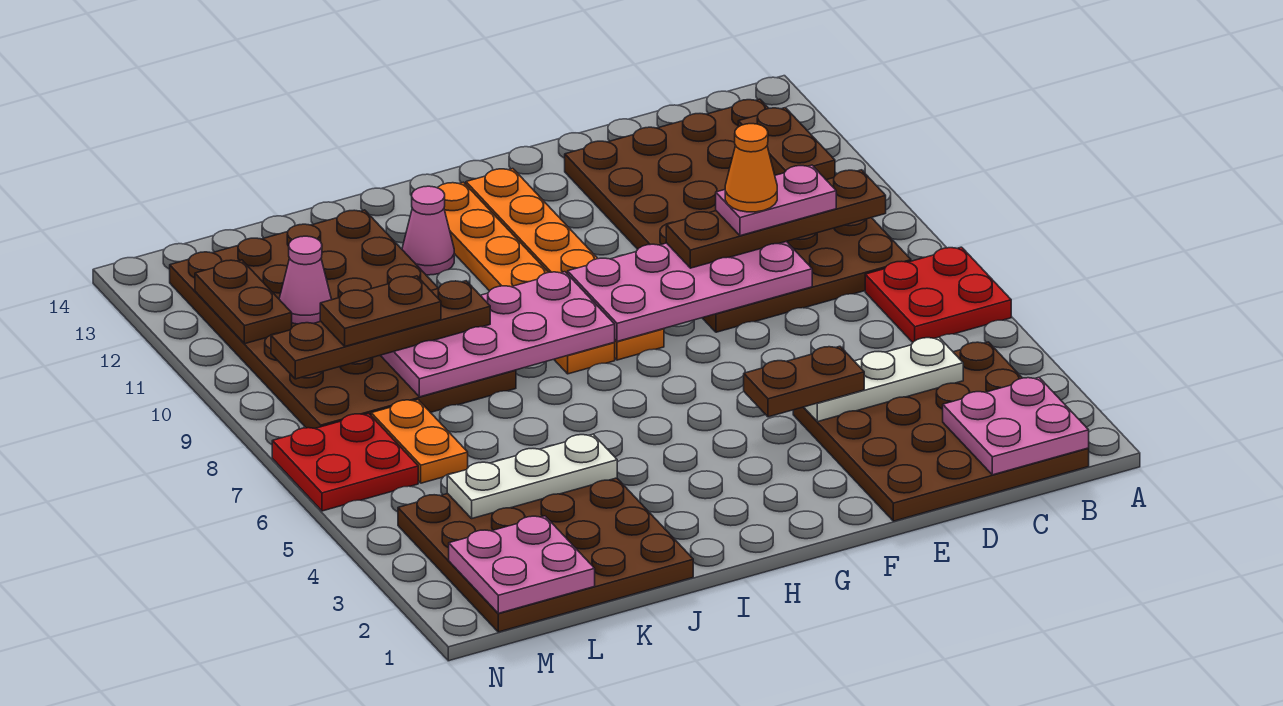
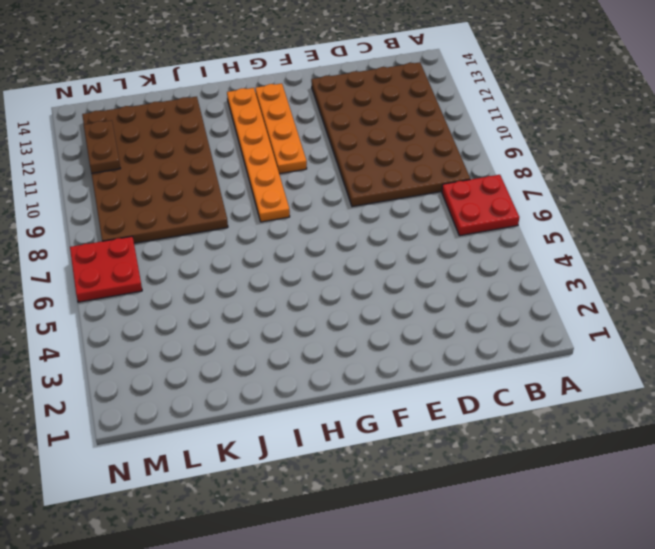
orange plate G10:G13 level 1 -> orange plate G8:G13 level 1
none -> brown plate B1:E4 level 1
none -> pink cone I12 level 1
none -> brown plate J1:M4 level 1

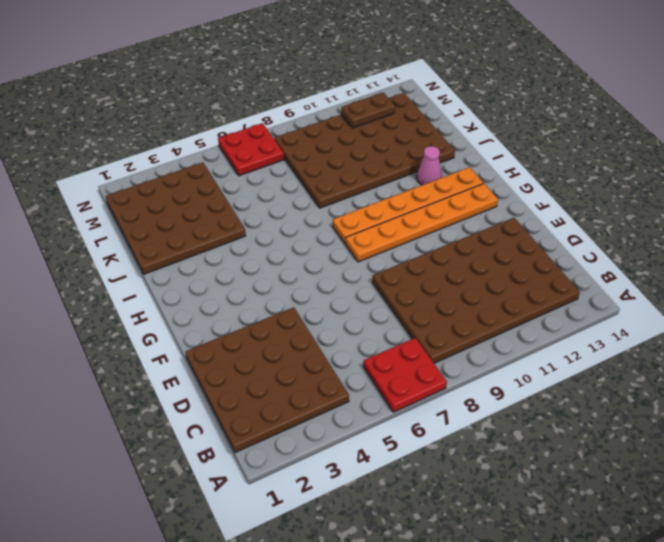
none -> orange plate L6:L7 level 1
none -> pink plate B1:C2 level 2
none -> brown plate B11:B12 level 2

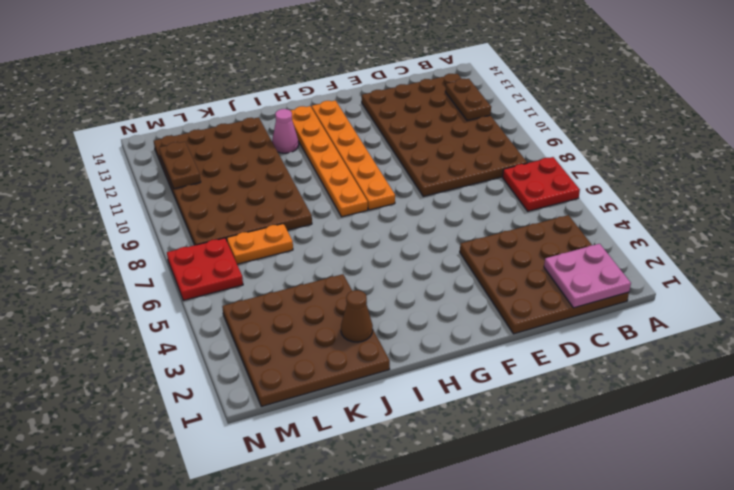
brown cone J2 level 2 -> none
orange plate K7:L7 level 1 -> orange plate L6:L7 level 1
none -> white plate C4:E4 level 2
none -> pink plate D8:G9 level 2
none -> pink plate H8:K9 level 2

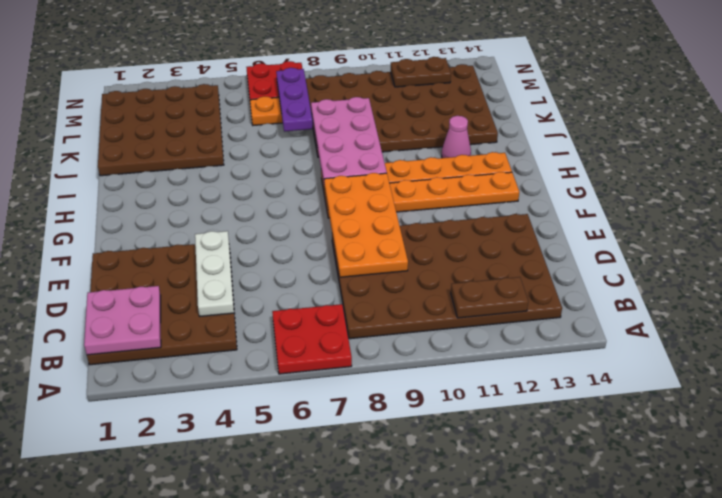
orange plate D8:G9 level 2 -> pink plate D8:G9 level 2
purple plate K7:M7 level 2 -> none
none -> white plate J4:L4 level 2
none -> pink plate L1:M2 level 2
none -> pink cone L11 level 2

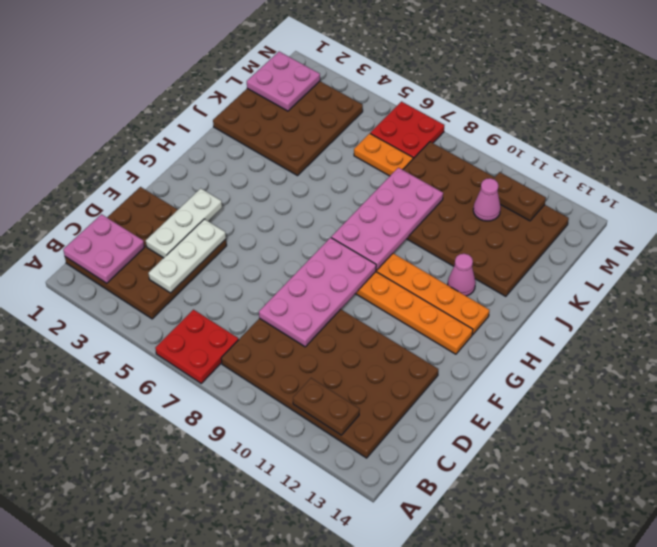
white plate D3:F3 level 2 -> white plate J4:L4 level 2
none -> brown plate B9:E9 level 3
none -> brown plate E4:F4 level 3
none -> brown plate J9:M9 level 3

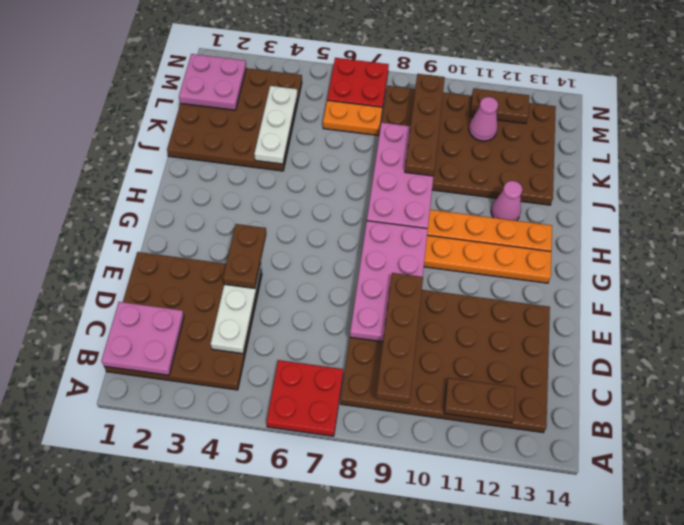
none -> pink plate C9:D9 level 4
none -> brown plate K9:L9 level 4
none -> orange cone D9 level 5

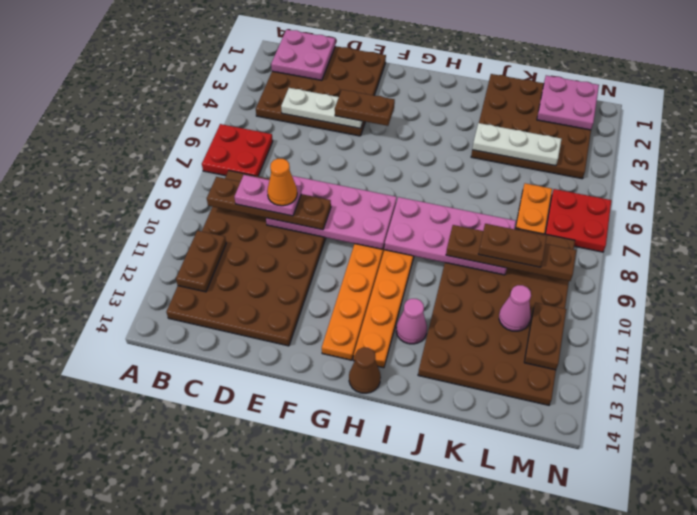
brown cone H14 level 1 -> none

